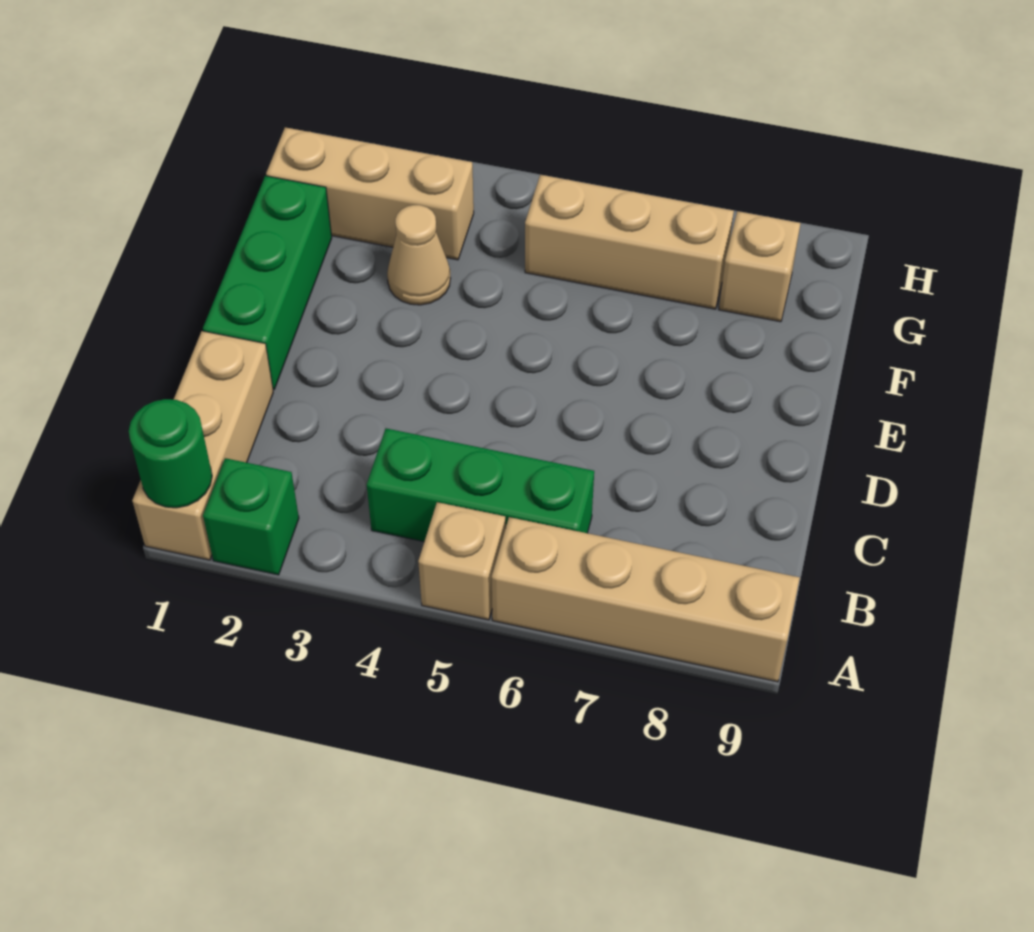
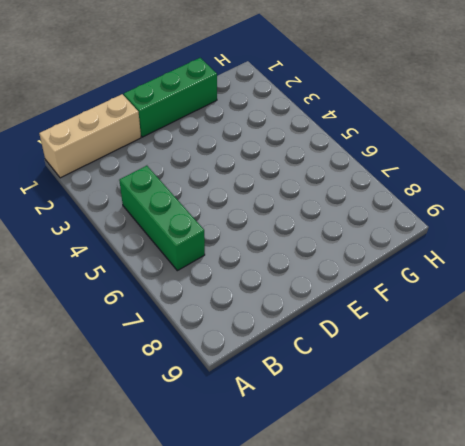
none -> green brick A2 level 1
none -> tan brick A5 level 1

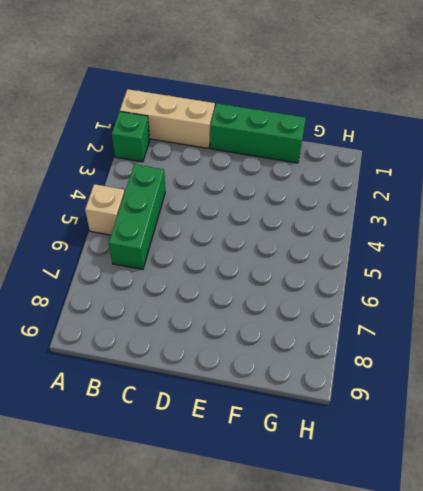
none -> tan brick A6:A9 level 1
none -> tan cone F3 level 1

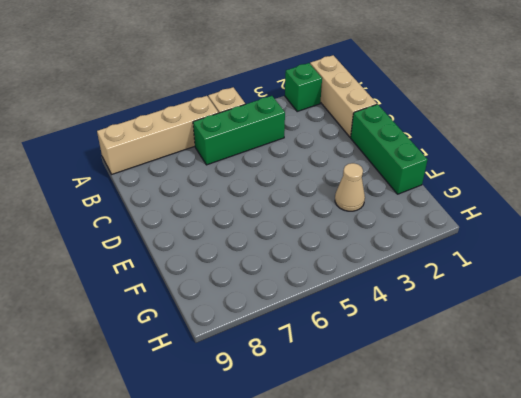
none -> tan brick G1:G3 level 1
none -> tan brick G5:G7 level 1

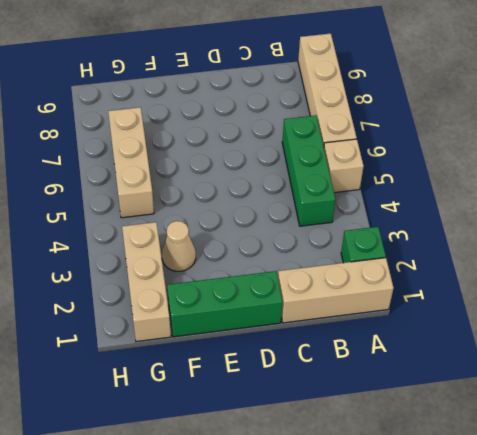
none -> tan brick G8 level 1
none -> green round brick A1 level 2

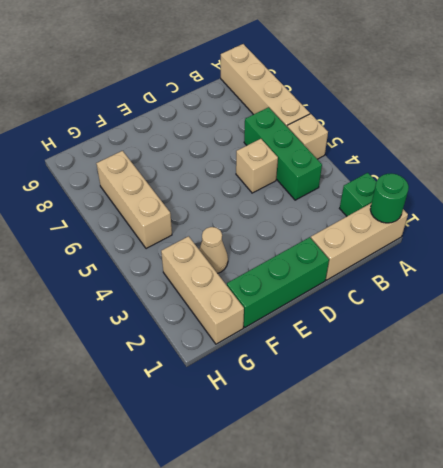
tan brick C5 level 1 -> tan brick G8 level 1

